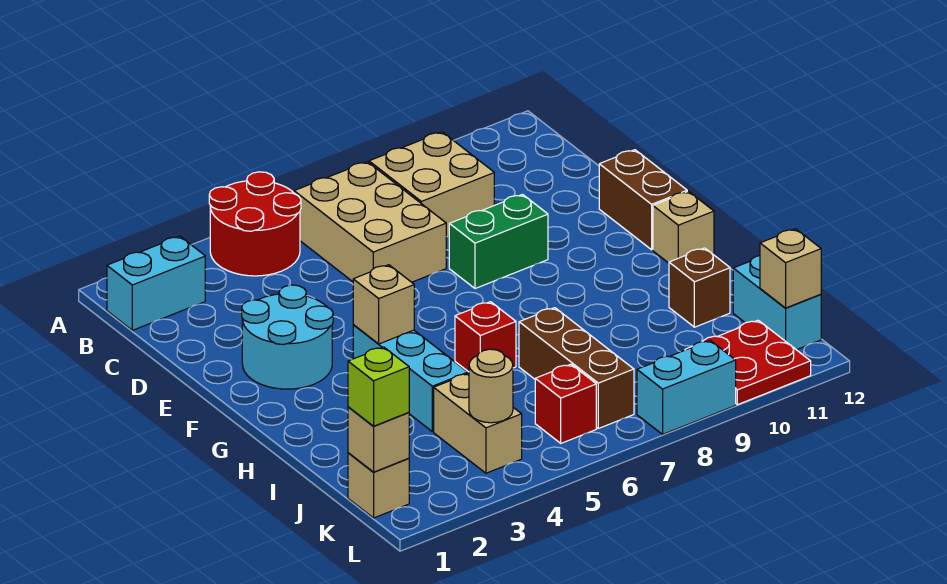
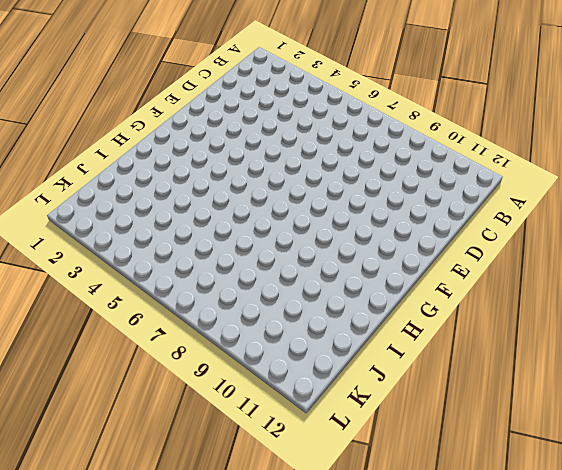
none -> red round brick A4:B5 level 1
none -> cyan brick B1:B2 level 1
none -> tan brick B6:D7 level 1

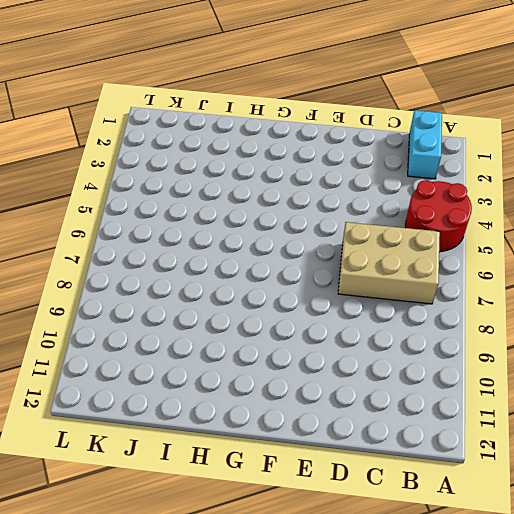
none -> tan brick B8:C9 level 1
none -> cyan round brick E2:F3 level 1
none -> green brick E8:E9 level 1

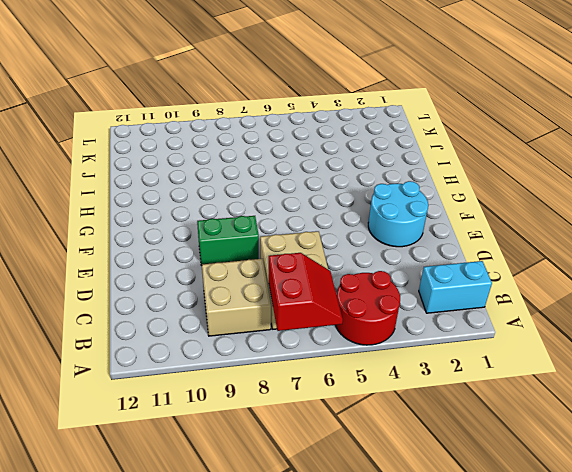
red slope A6:B7 level 2 top 7 -> none
none -> brown brick E12:F12 level 1
none -> cyan brick G4:I4 level 1
none -> tan brick G12 level 1

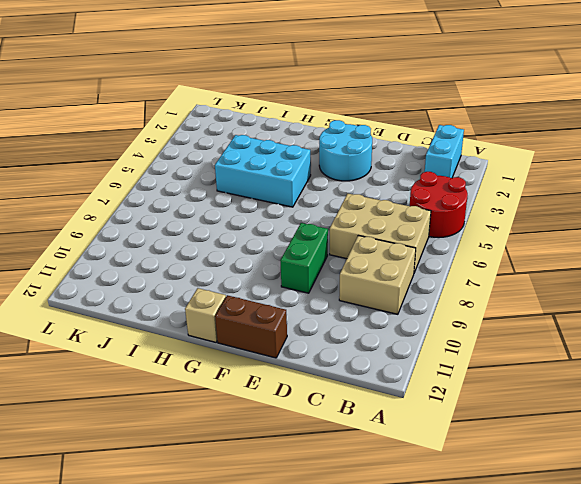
cyan brick G4:I5 level 1 -> cyan brick G4:I4 level 1
none -> red brick H6 level 1
none -> brown brick I7:K7 level 1
none -> brown brick I11 level 1

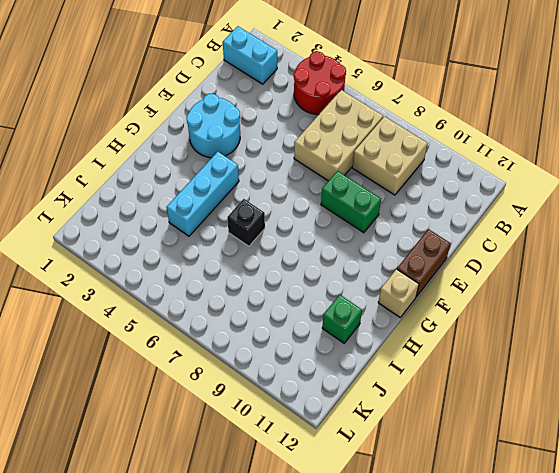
black brick H6 level 1 -> red brick H6 level 1
green brick I11 level 1 -> brown brick I11 level 1
none -> brown brick I7:K7 level 1
none -> tan brick J4:K4 level 1
none -> cyan brick J12:K12 level 1

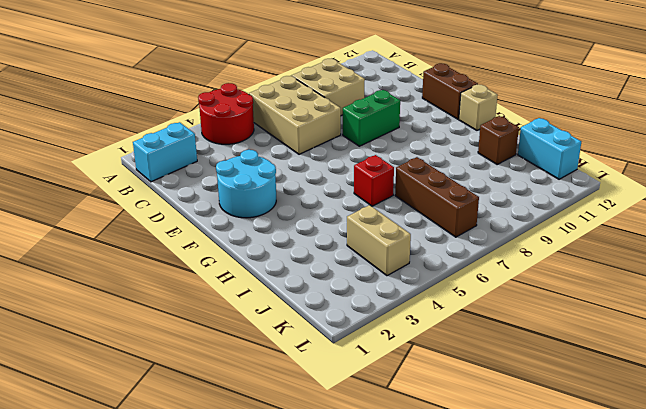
none -> cyan brick G4:I4 level 1
none -> tan brick K1 level 1
none -> red brick K6 level 1

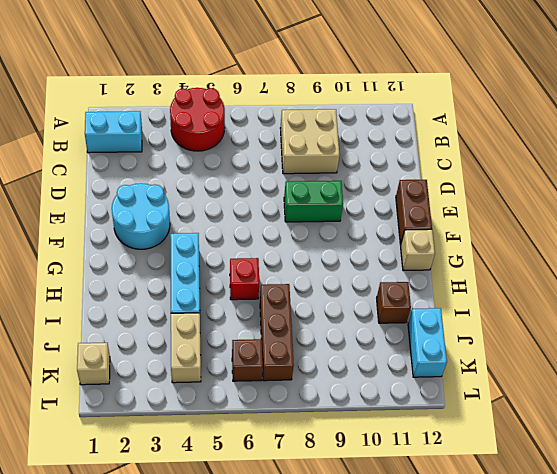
brown brick K6 level 1 -> red brick K6 level 1
none -> tan brick B6:D7 level 1
none -> red plate K10:L11 level 1
none -> cyan brick L8:L9 level 1

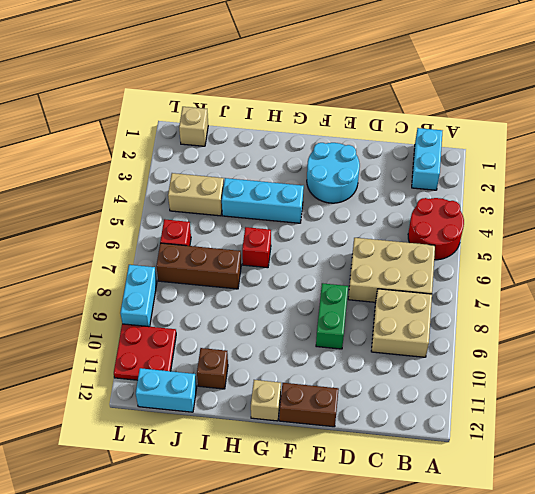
none -> tan brick G4 level 2
none -> tan brick K1 level 2
none -> tan round brick K4 level 2

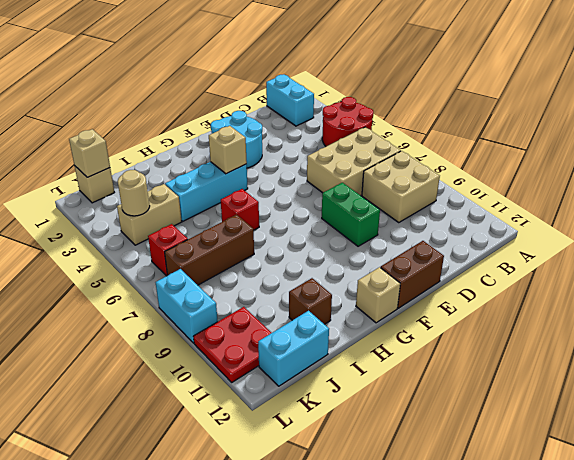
none -> tan brick K12 level 2
none -> lime brick K1 level 3

